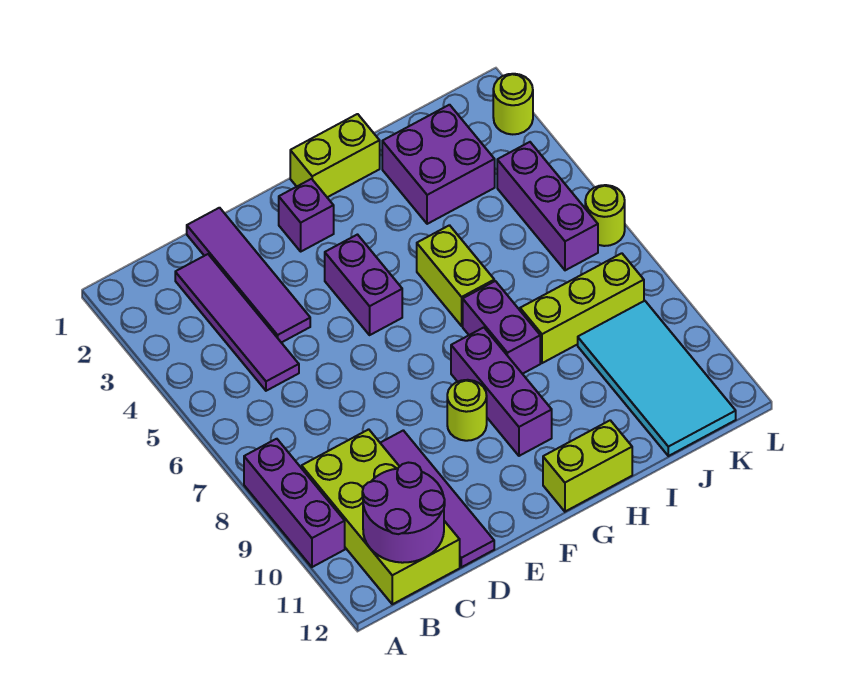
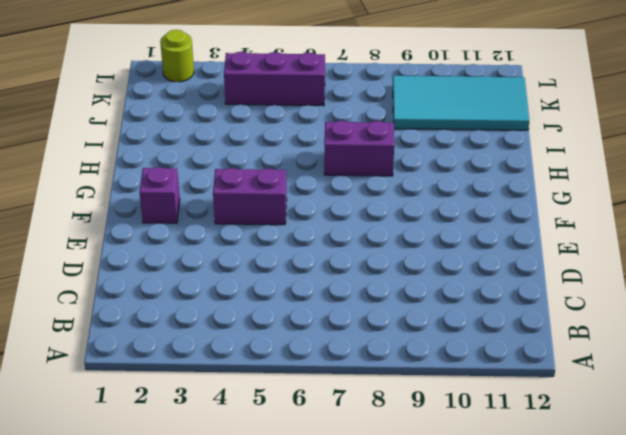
none -> purple brick A8:A10 level 1
none -> lime brick B9:C12 level 1
none -> purple tile C2:C5 level 1

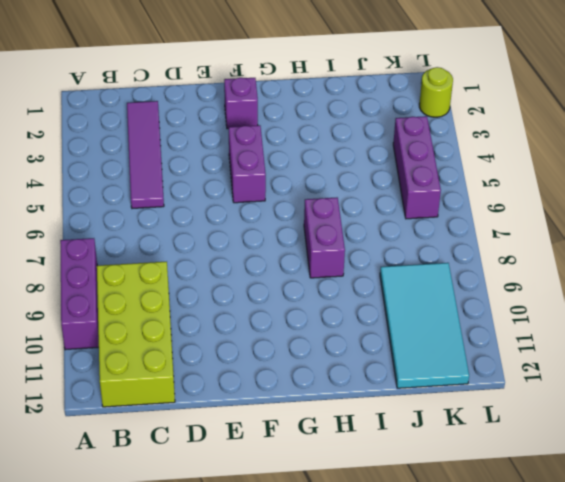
none -> purple tile D1:D4 level 1
none -> purple tile D9:D12 level 1
none -> lime round brick F9 level 1

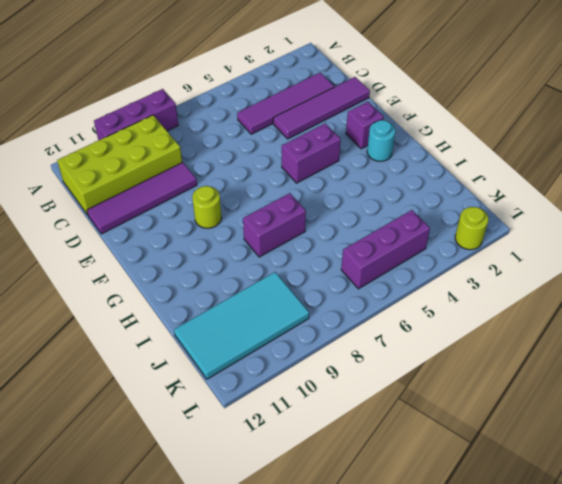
cyan round brick G2 level 1 -> none
none -> lime brick G1:H1 level 1
none -> purple brick G8:G10 level 1
none -> lime brick G12:H12 level 1

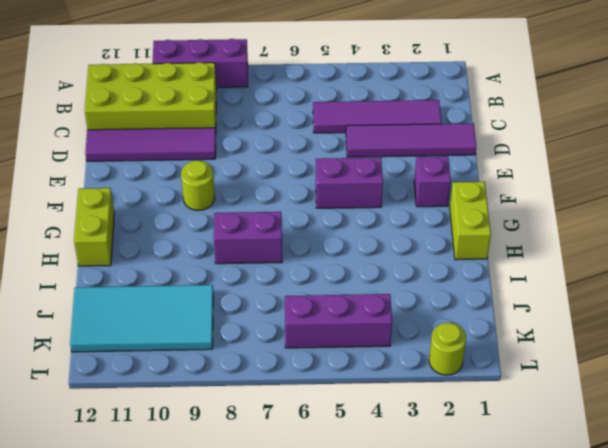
none -> purple brick G8:G10 level 1
none -> lime brick H5:H6 level 1
none -> purple brick I2:J3 level 1

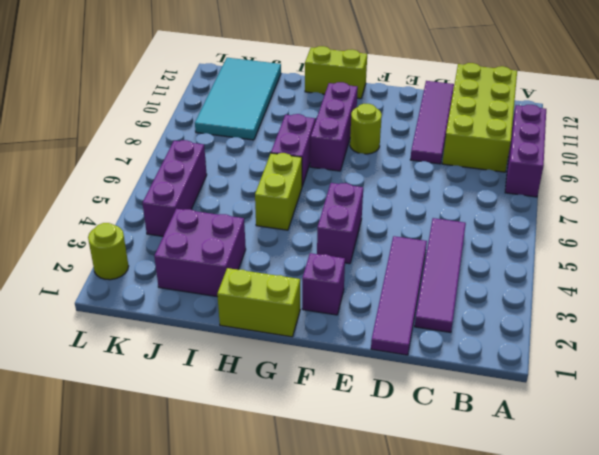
none -> lime brick I8:K8 level 1
none -> lime round brick L6 level 1
none -> purple round brick B11:C12 level 2

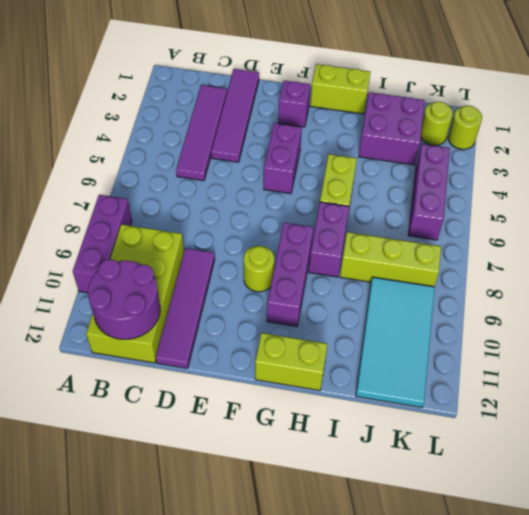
lime round brick K2 level 1 -> lime round brick L6 level 1

